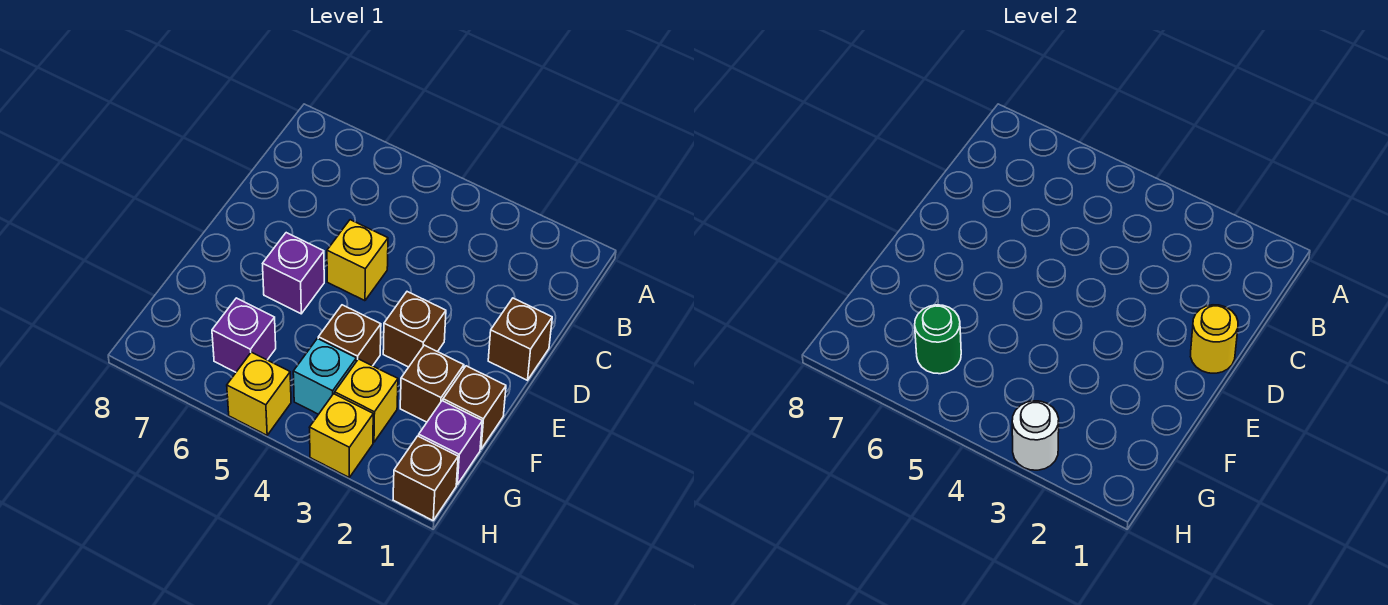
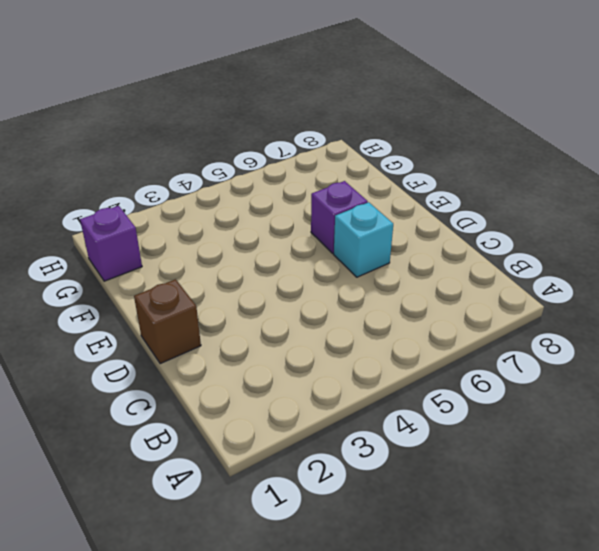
cyan brick D6 level 1 -> cyan brick G4 level 1
none -> yellow brick D5 level 1
none -> brown brick E3 level 1
none -> brown brick F1 level 1

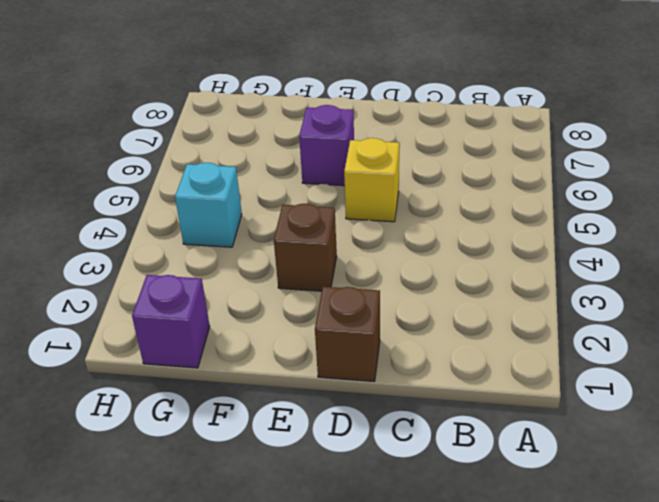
none -> brown brick F1 level 1
none -> brown brick F2 level 1
none -> brown brick F4 level 1

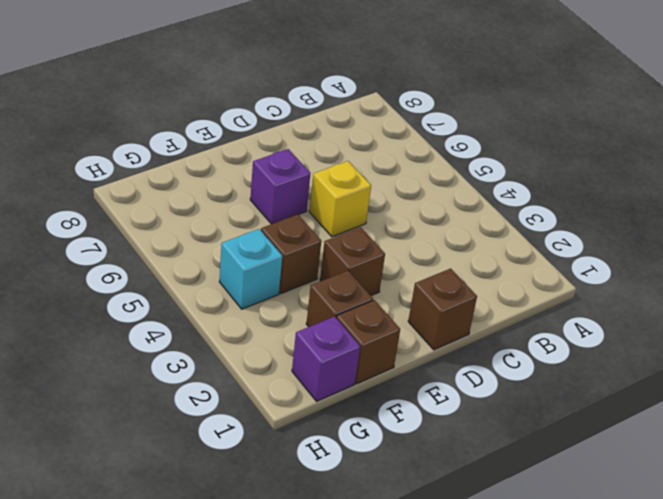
none -> yellow brick G3 level 1
none -> purple brick G6 level 1
none -> brown brick H1 level 1

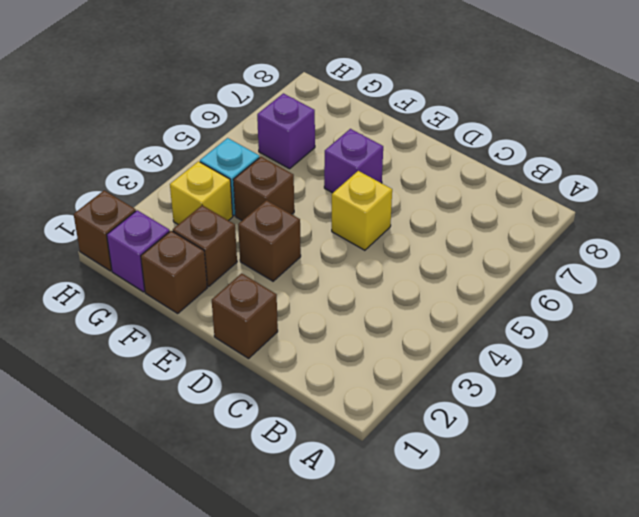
none -> yellow brick H3 level 1
none -> yellow brick H5 level 1
none -> yellow round brick D1 level 2

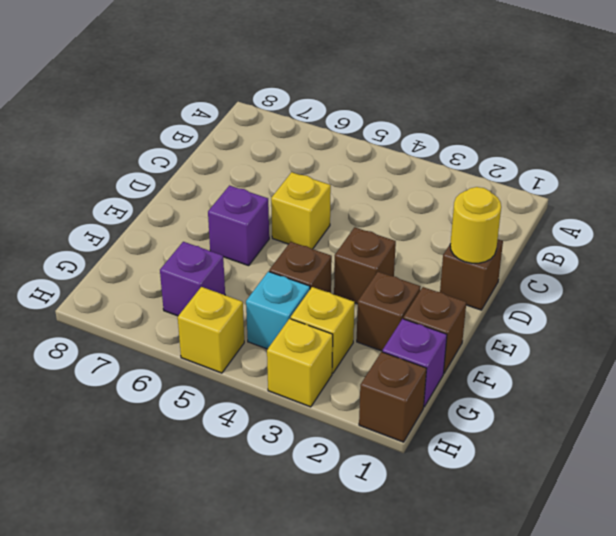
none -> green round brick G6 level 2
none -> white round brick H3 level 2

